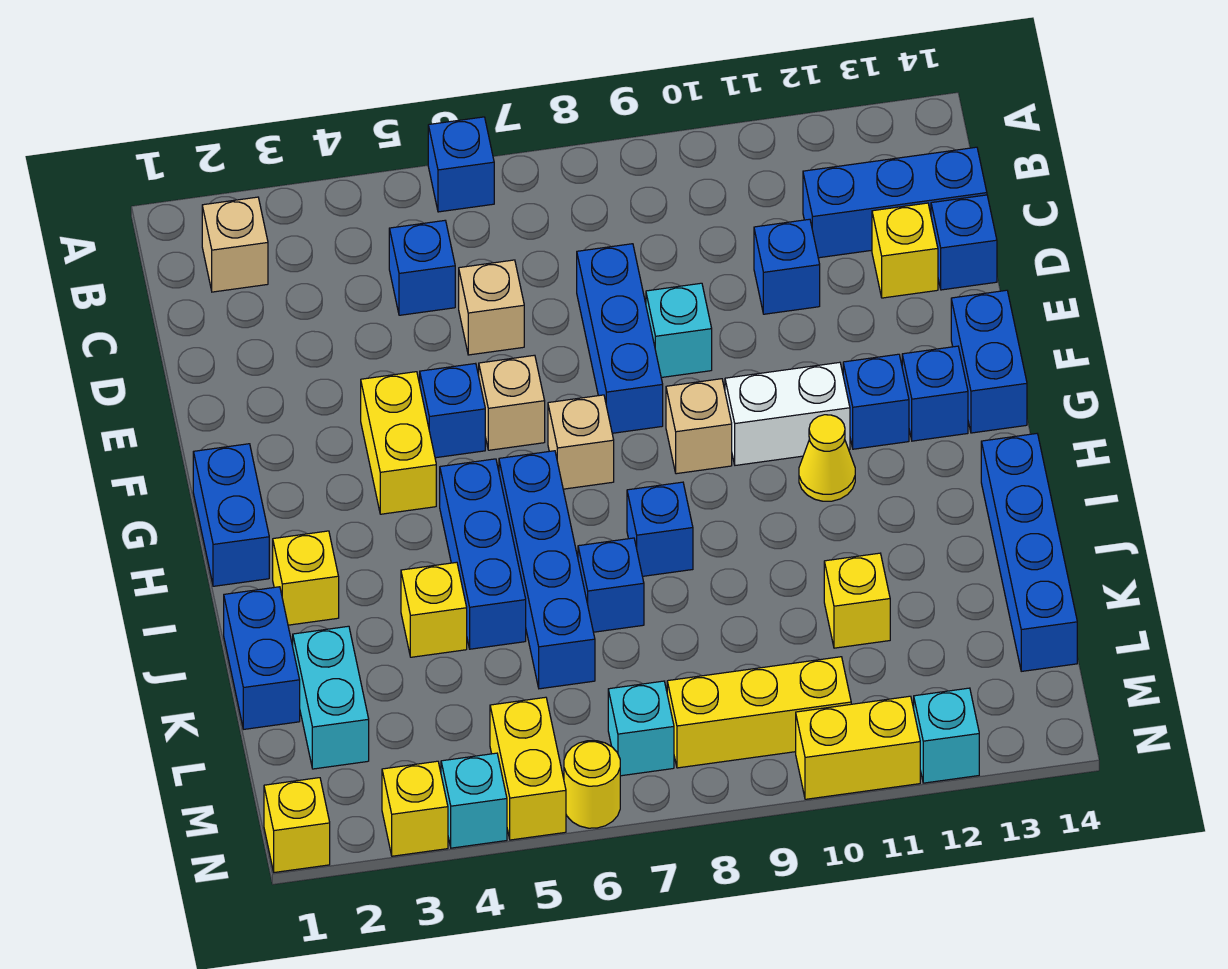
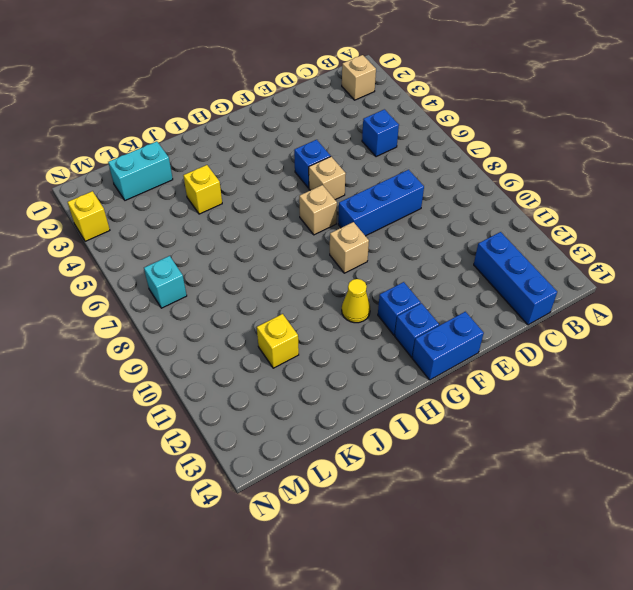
none -> blue brick A6 level 1
none -> tan brick D6 level 1
none -> blue brick D11 level 1
none -> yellow brick D13 level 1

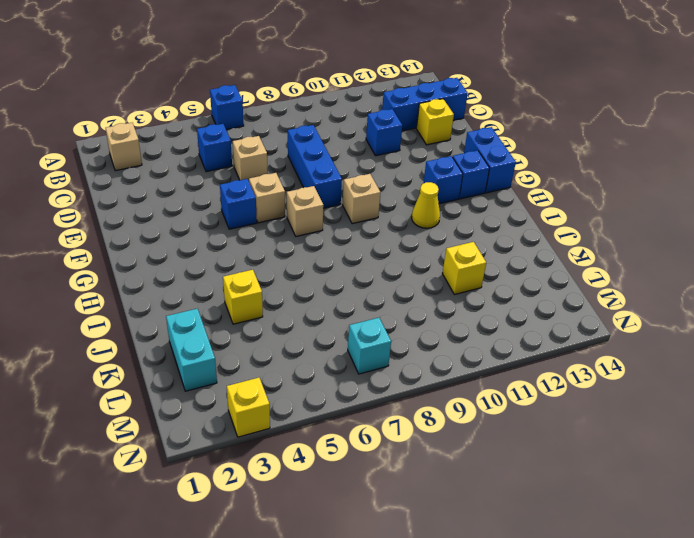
none -> blue brick D14 level 1
none -> cyan brick E9 level 1
none -> yellow brick F4:G4 level 1
none -> blue brick G1:H1 level 1

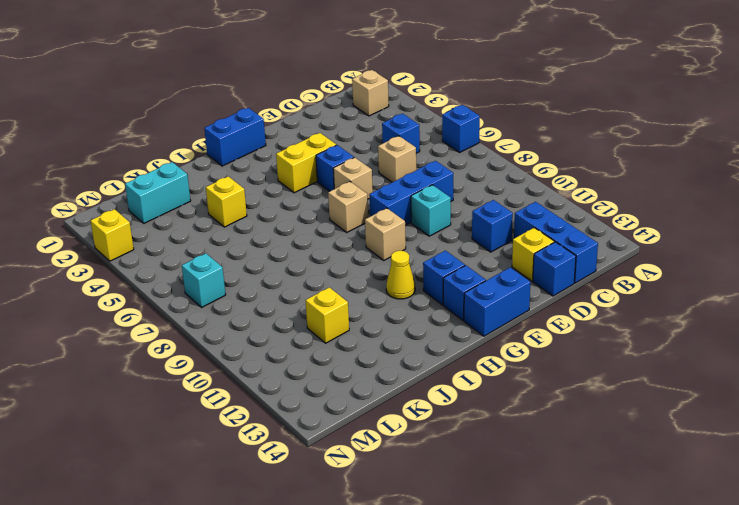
none -> white brick G10:G11 level 1
none -> blue brick H5:J5 level 1
none -> blue brick H6:K6 level 1
none -> yellow brick I2 level 1

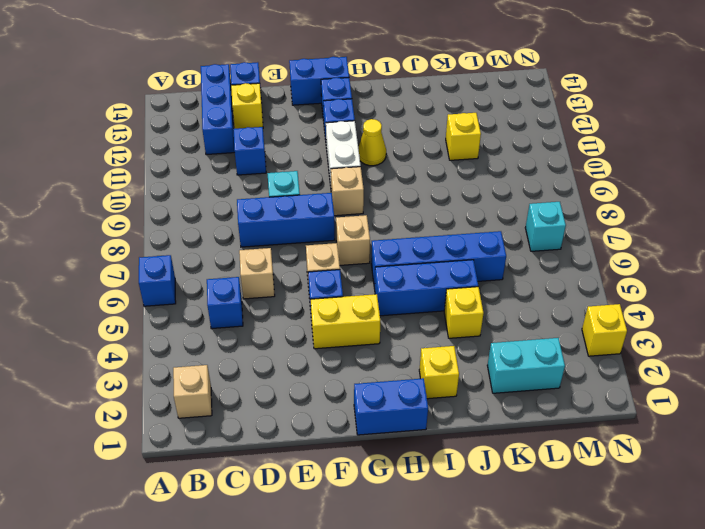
none -> blue brick I8 level 1
none -> blue brick I14:L14 level 1
none -> blue brick J1:K1 level 1
none -> blue brick J7 level 1

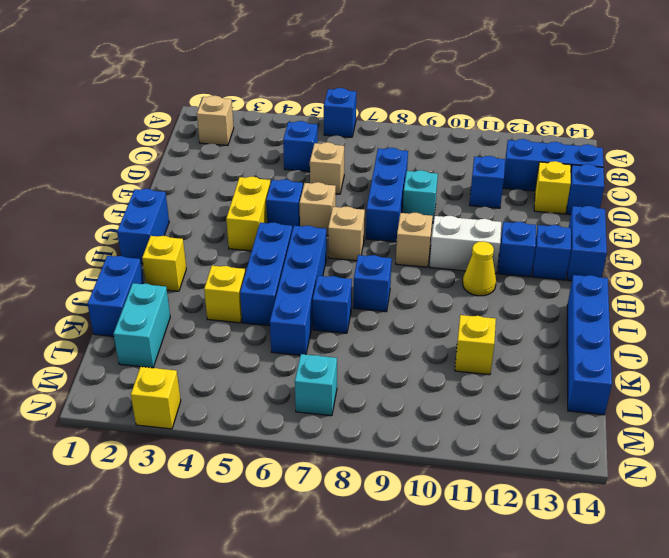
none -> yellow brick M5:N5 level 1
none -> yellow brick M8:M10 level 1
none -> yellow brick N1 level 1
none -> cyan brick N4 level 1

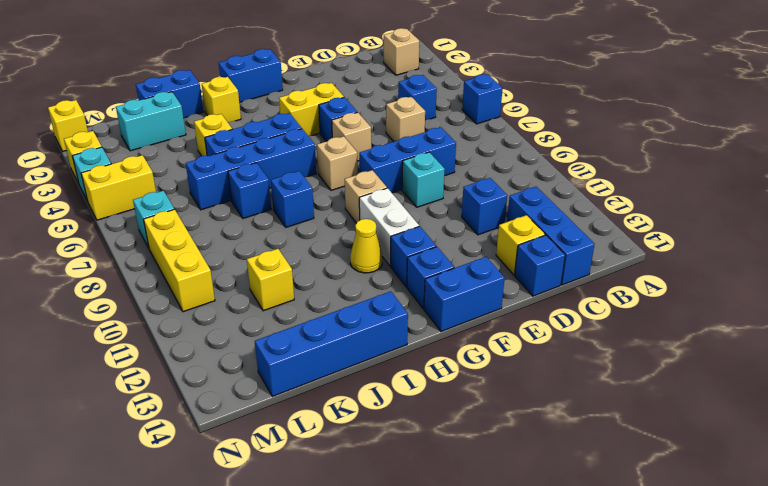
none -> yellow round brick N6 level 1
none -> yellow brick N10:N11 level 1
none -> cyan brick N12 level 1

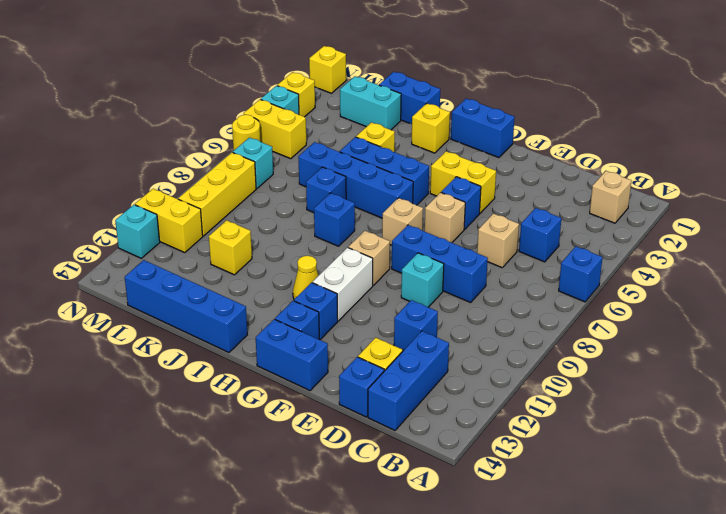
yellow brick M11:N11 level 1 -> yellow brick N10:N11 level 1

